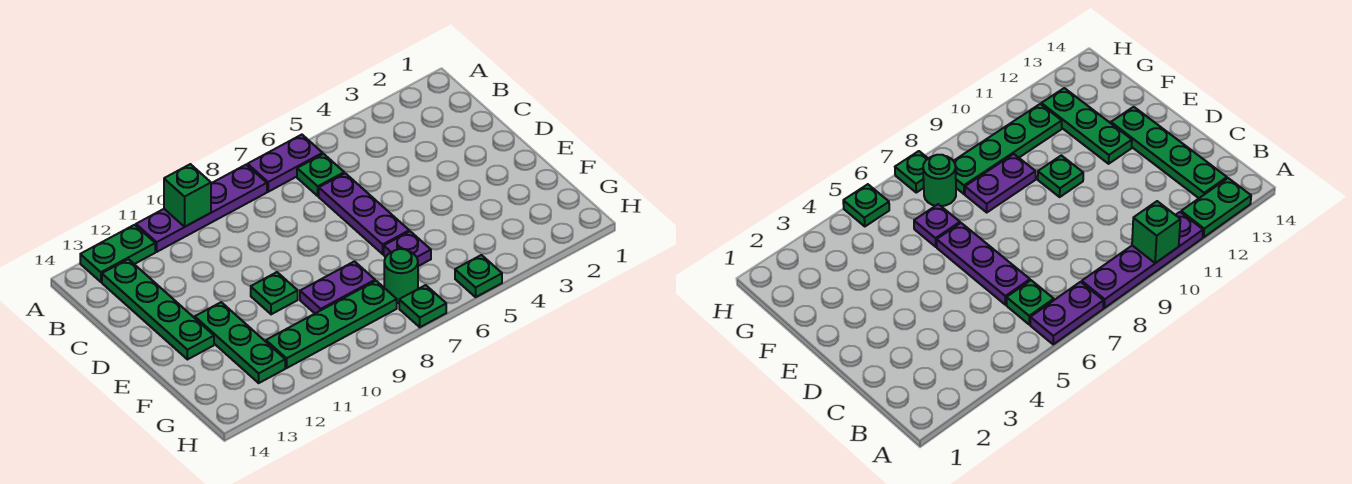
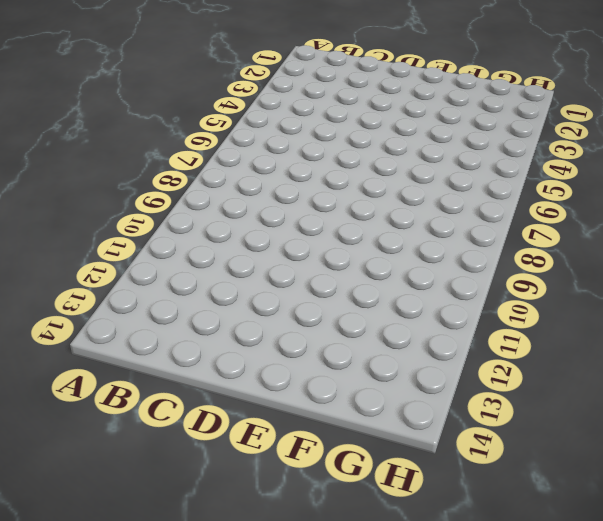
none -> purple plate A6:A7 level 1
none -> purple plate A8:A11 level 1
none -> green plate A12:A13 level 1

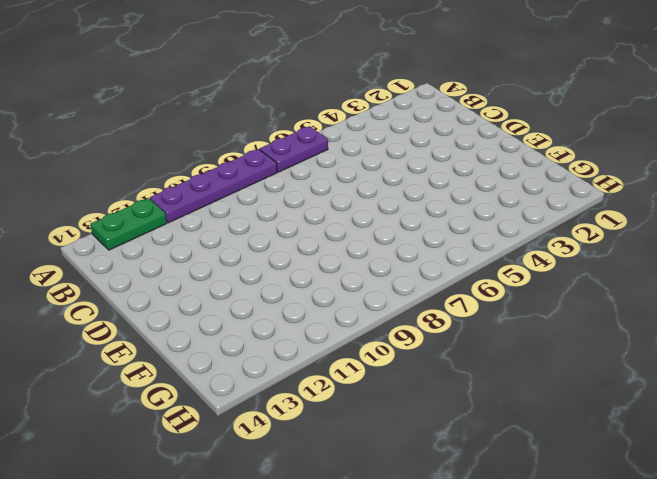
none -> green plate B6 level 1
none -> green plate B13:E13 level 1
none -> purple plate C6:E6 level 1

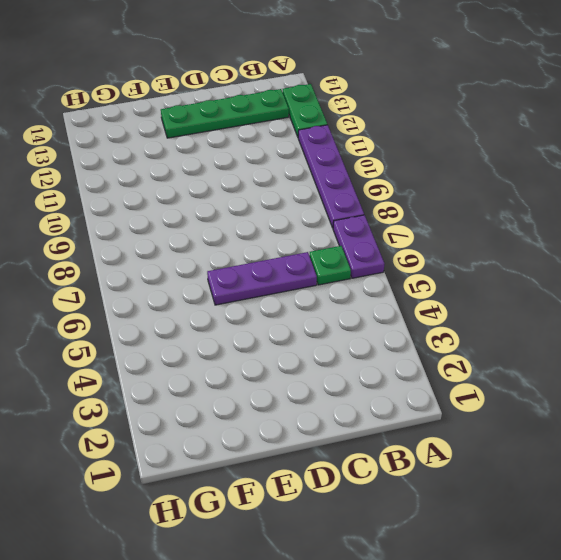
none -> green plate E10 level 1
none -> green plate E12:G12 level 1
none -> purple plate F6 level 1

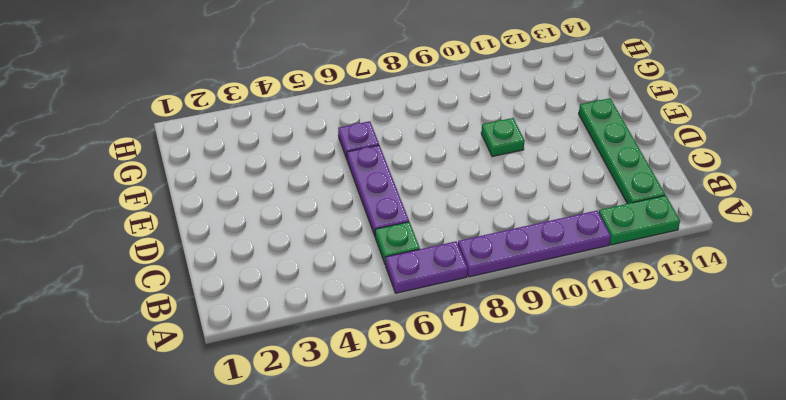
none -> green plate E12:G12 level 1
none -> purple plate F8:F9 level 1
none -> green round brick G7 level 1

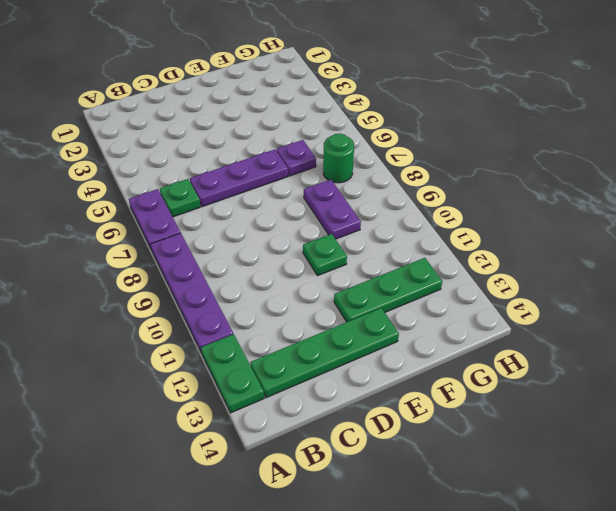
none -> green plate G8:G11 level 1
none -> green plate H5 level 1
none -> green plate H7 level 1

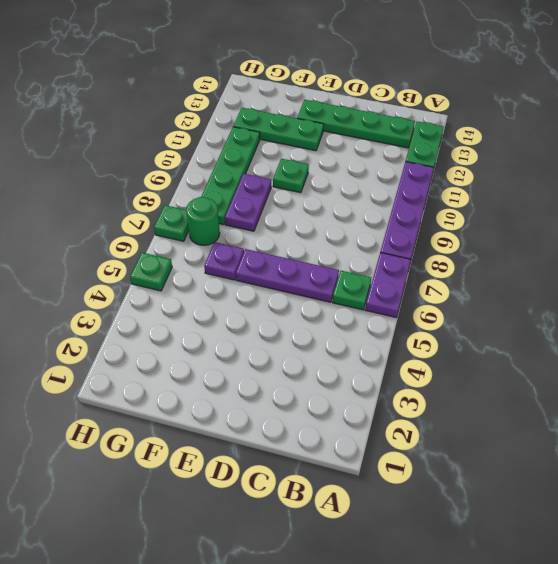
none -> green brick A10 level 2

